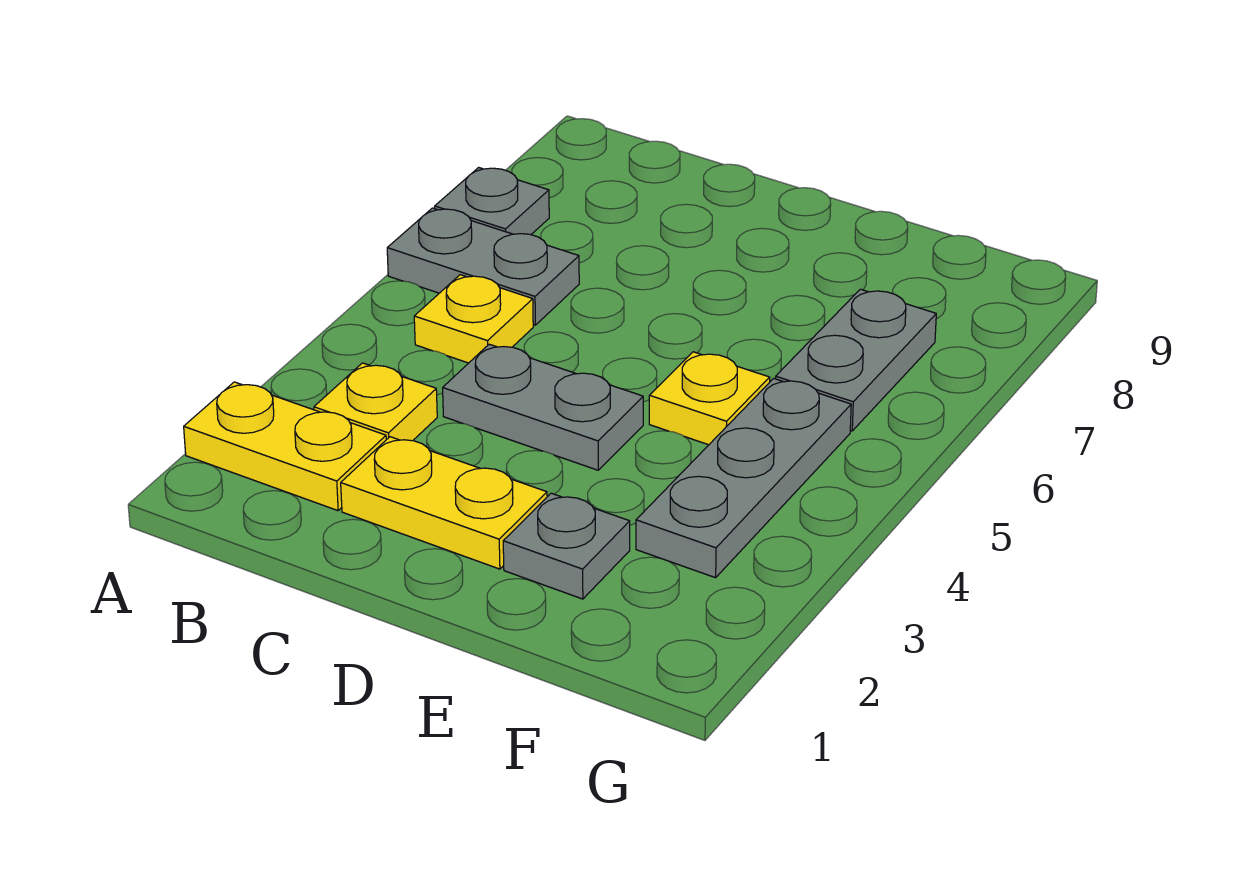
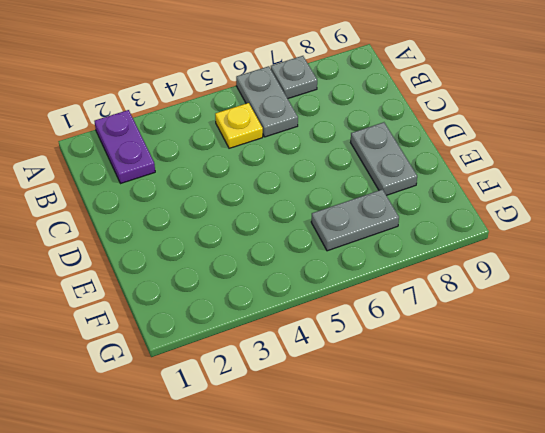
purple plate A2:B2 level 1 -> yellow plate A2:B2 level 1
grey plate D8:E8 level 1 -> grey plate C4:D4 level 1
none -> yellow plate B3 level 1
none -> yellow plate C2:D2 level 1

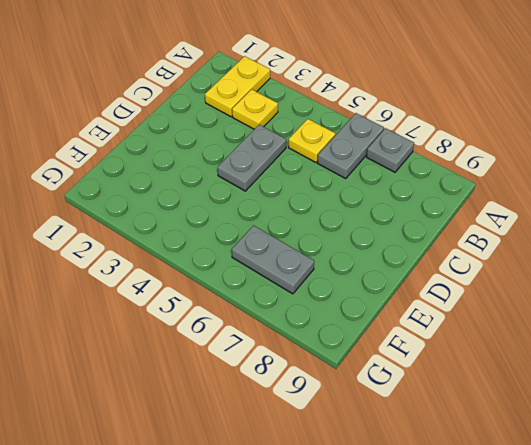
none -> yellow plate C2:D2 level 1
none -> grey plate E2 level 1

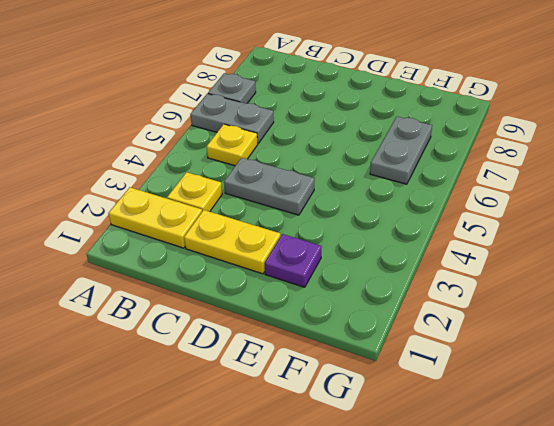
purple plate E2 level 1 -> grey plate E2 level 1
none -> yellow plate E5 level 1
none -> grey plate F3:F5 level 1

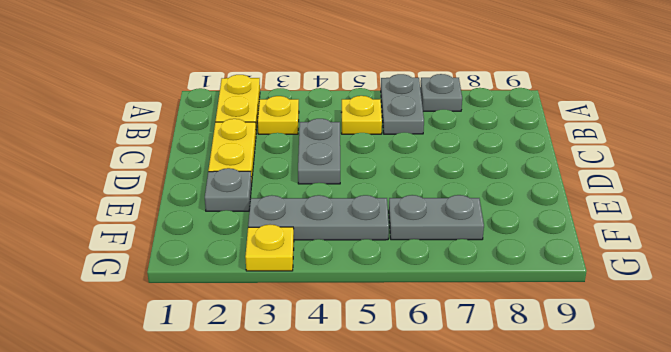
yellow plate G3 level 1 -> yellow plate E5 level 1

